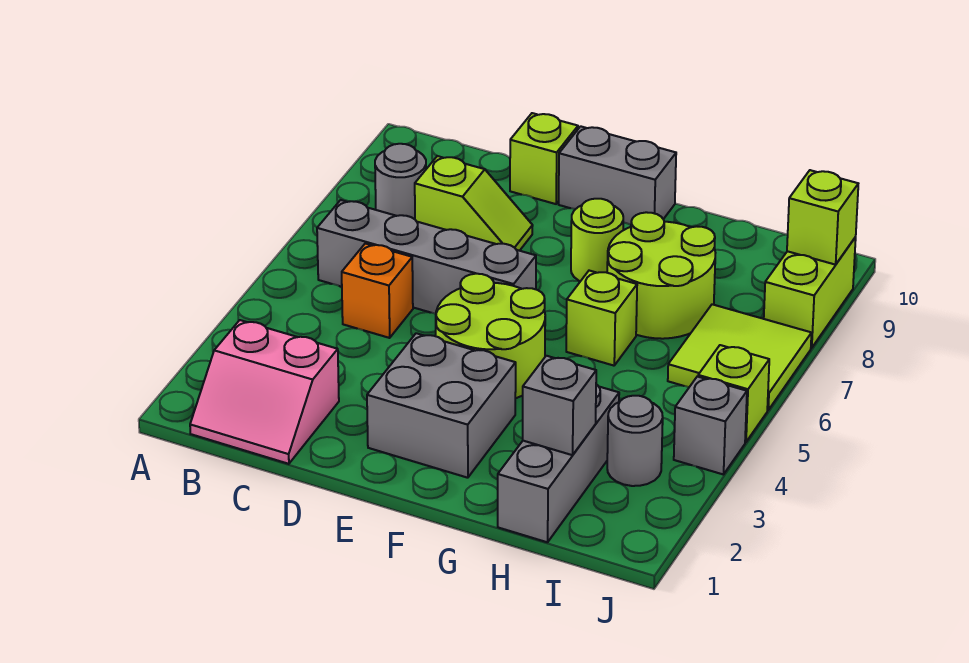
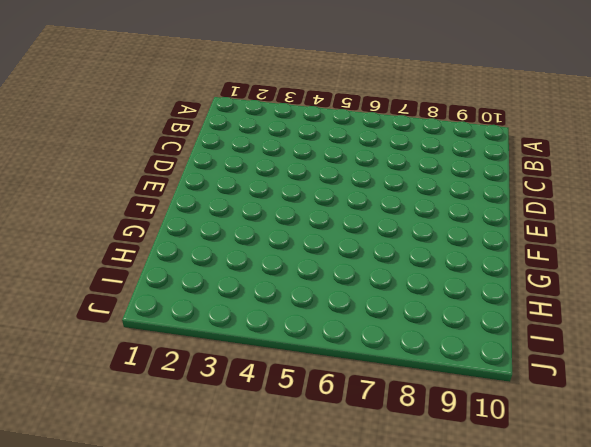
none -> pink slope B1:C2 level 1 top 2
none -> grey brick B6:E6 level 1
none -> grey round brick B8 level 1

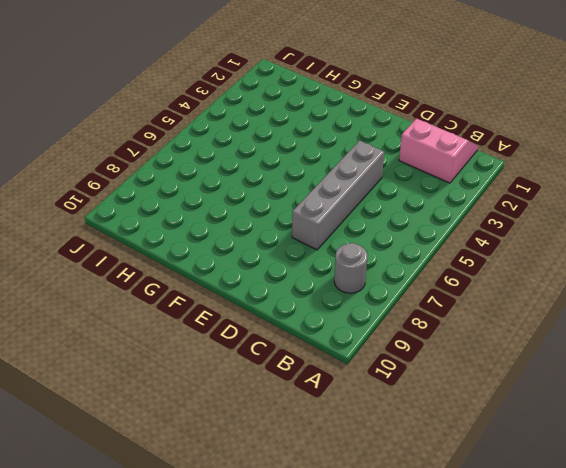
grey brick D4:D7 level 1 -> grey brick B6:E6 level 1
none -> orange brick C5 level 1
none -> lime slope C8:D8 level 1 top C
none -> lime brick D10 level 1

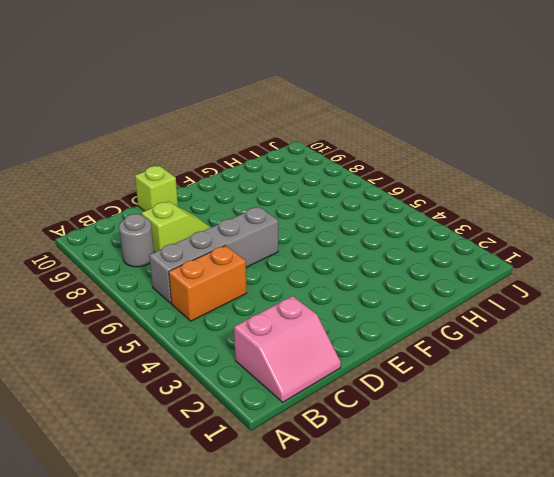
orange brick B5:C5 level 1 -> orange brick C5 level 1
none -> grey brick E2:F3 level 1
none -> lime round brick E4:F5 level 1
none -> grey brick E10:F10 level 1

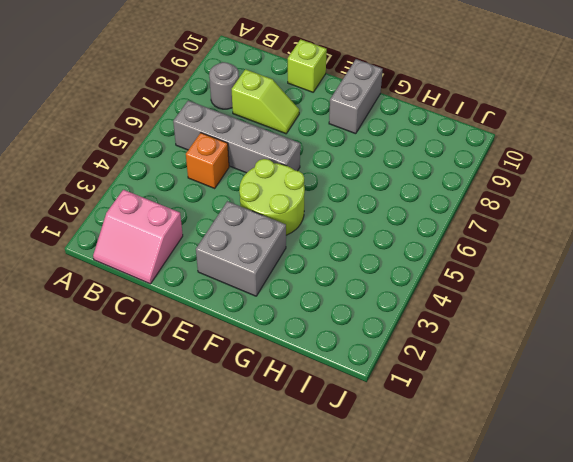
grey brick F9:F10 level 1 -> grey brick E10:F10 level 1
none -> lime round brick F8 level 1
none -> lime brick G6 level 1
none -> lime round brick G7:H8 level 1

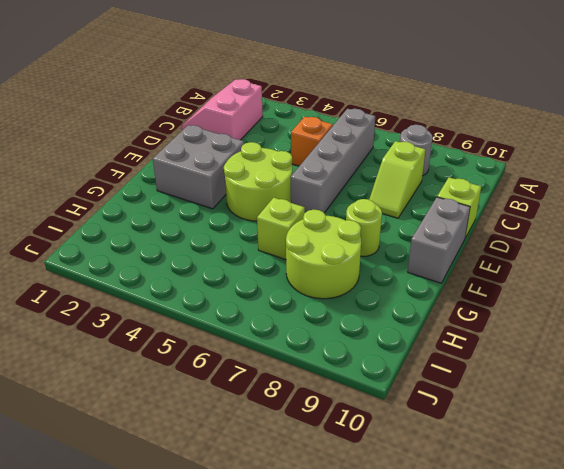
none -> grey brick H1:H3 level 1
none -> grey round brick I3 level 1
none -> lime tile I6:J7 level 1

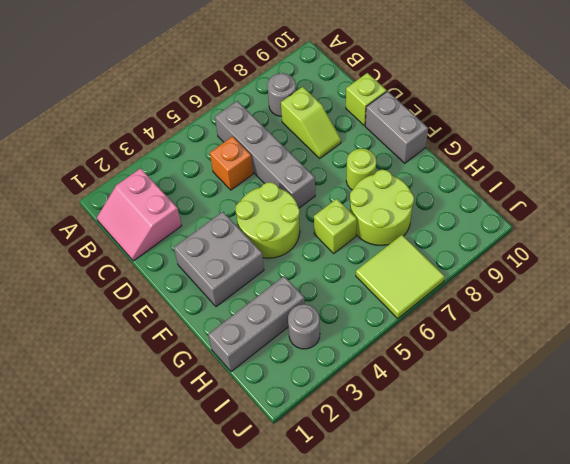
none -> grey brick J4 level 1
none -> lime brick J5 level 1
none -> lime brick J8:J9 level 1

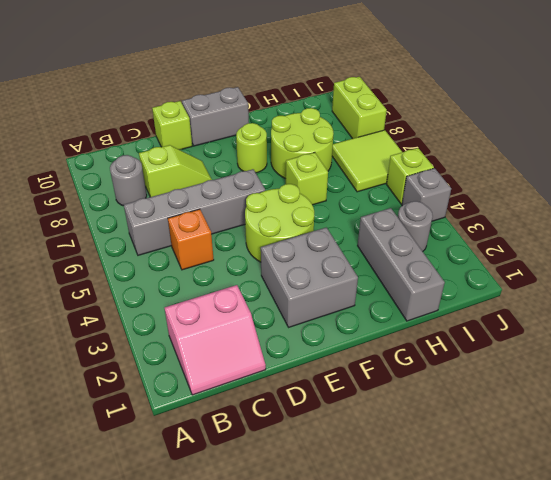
none -> grey brick H2 level 2
none -> lime brick J9 level 2

